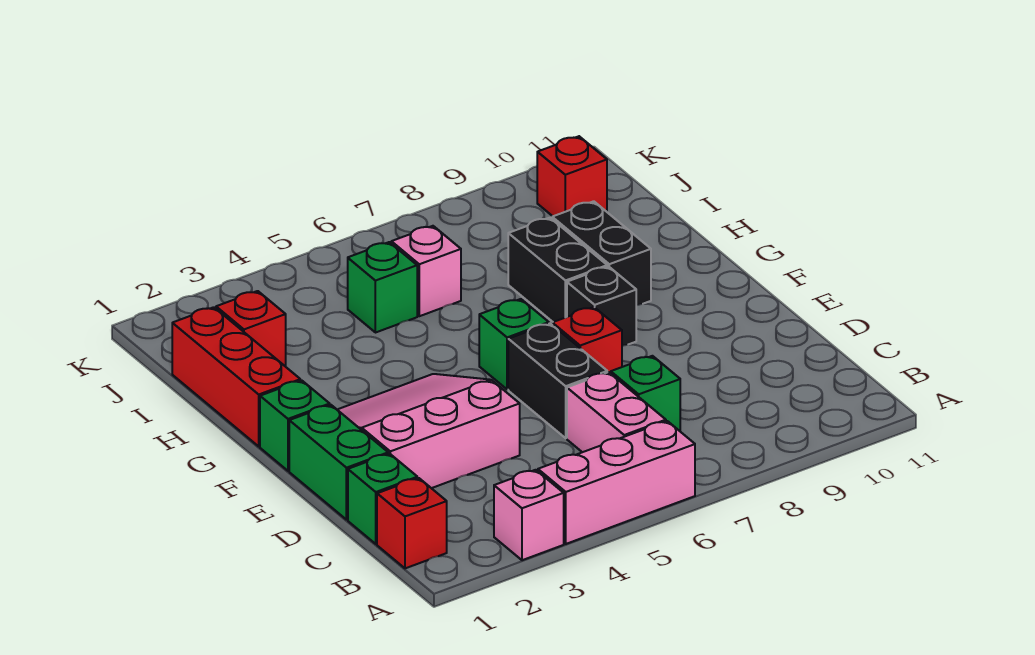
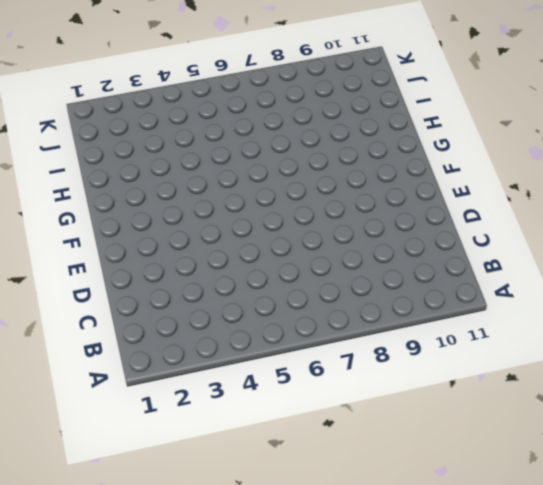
none -> pink brick A3 level 1
none -> pink brick A4:A6 level 1
none -> red brick B1 level 1

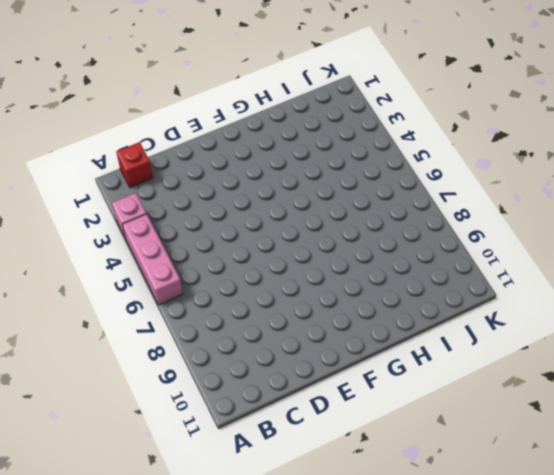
none -> pink brick B6:C6 level 1
none -> green brick C1 level 1
none -> green brick C7 level 1

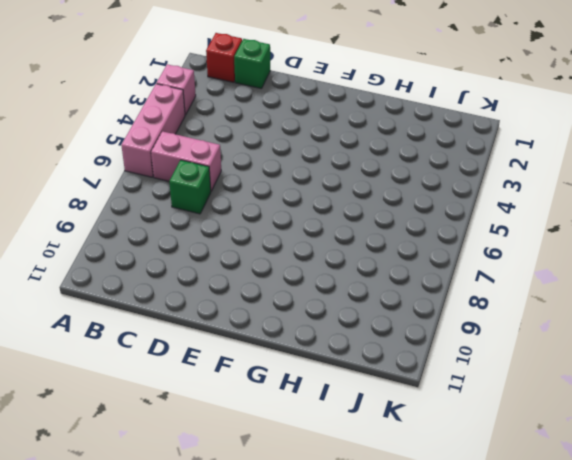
none -> green brick D1:E1 level 1
none -> pink slope D2:F4 level 1 top D
none -> black brick D6:E6 level 1

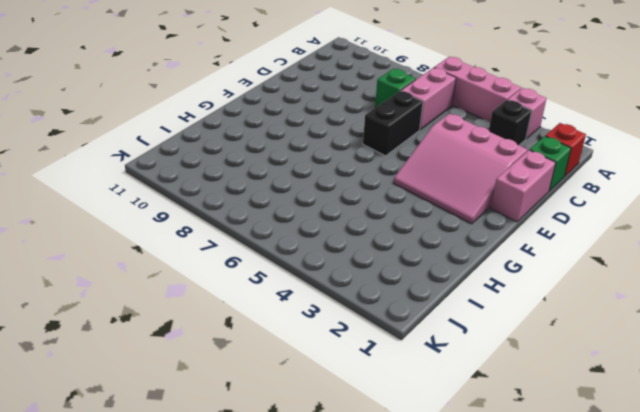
black brick B3 level 1 -> black brick F8 level 1
pink brick D1:E1 level 1 -> green brick D1:E1 level 1
none -> red brick E7 level 1
none -> green brick F1 level 1
none -> green brick F6 level 1

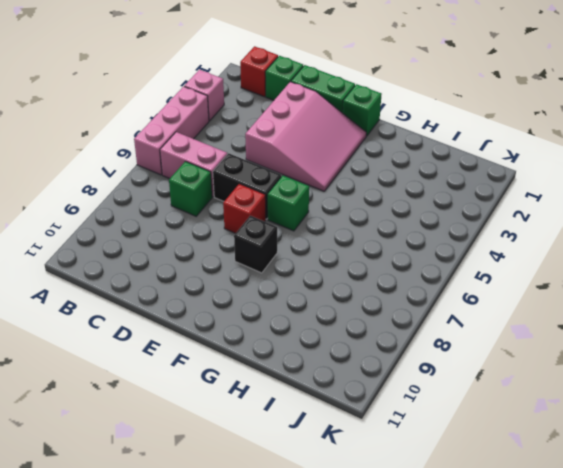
none -> red brick G1:I1 level 1
none -> black brick G8:H8 level 1
none -> black brick G9:H9 level 1

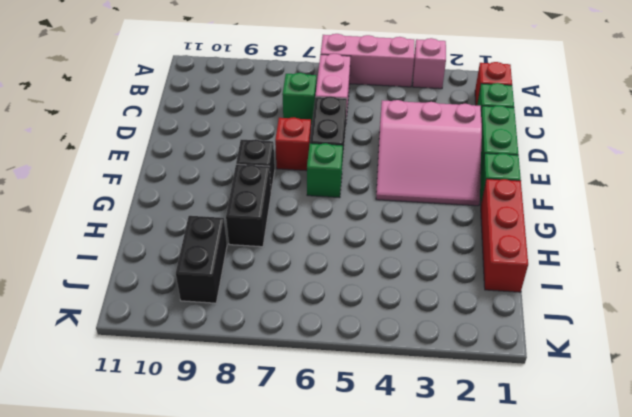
black brick I9:J9 level 1 -> black brick G9:H9 level 1
none -> red brick I2 level 1
none -> green brick I5 level 1
none -> pink brick I6 level 1

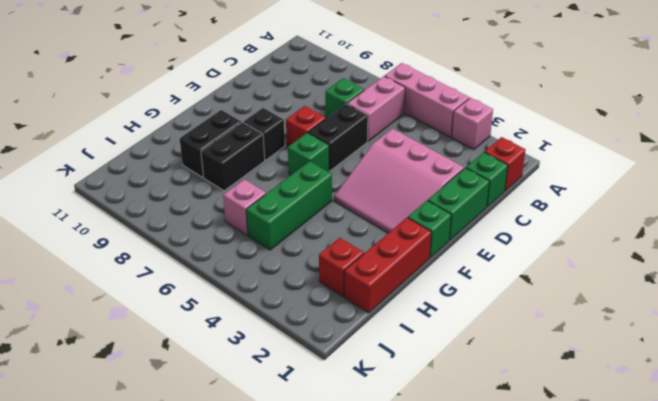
green brick G5:I5 level 1 -> green brick I5 level 1
none -> red brick J10 level 1

